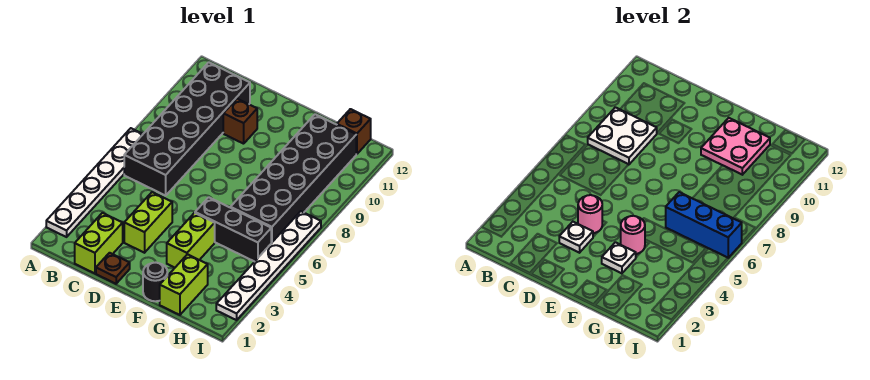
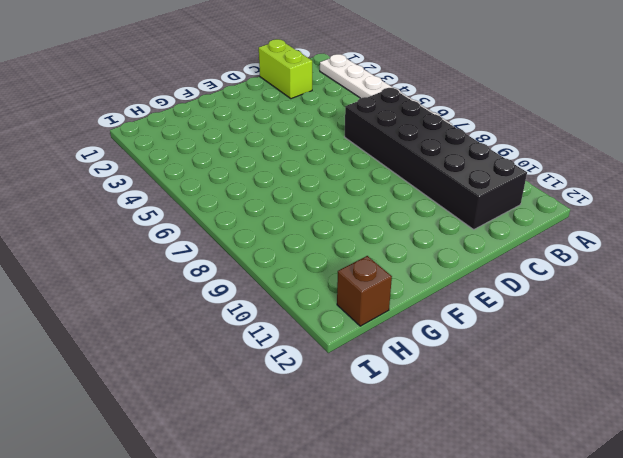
none -> brown plate D1 level 1
none -> lime brick D3:D4 level 1
none -> brown brick D10 level 1

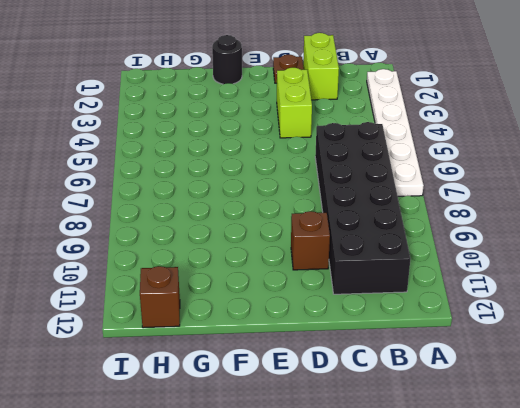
none -> lime brick F3:F4 level 1
none -> black brick F5:H5 level 1
none -> lime brick G1:G2 level 1

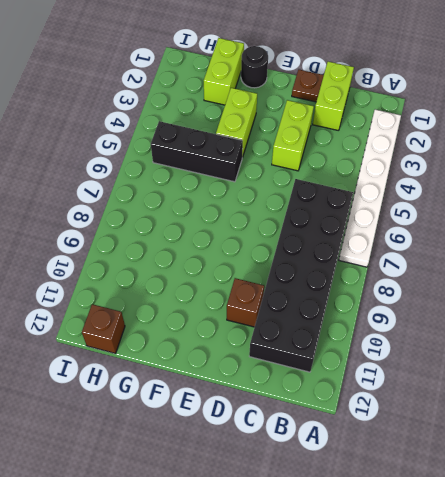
none -> black brick G6:H11 level 1
none -> white plate I2:I7 level 1
none -> white plate B8:C9 level 2

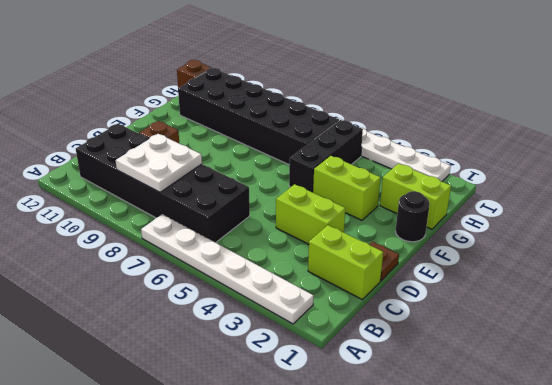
none -> white plate D3 level 2
none -> pink round brick D4 level 2
none -> white plate F3 level 2

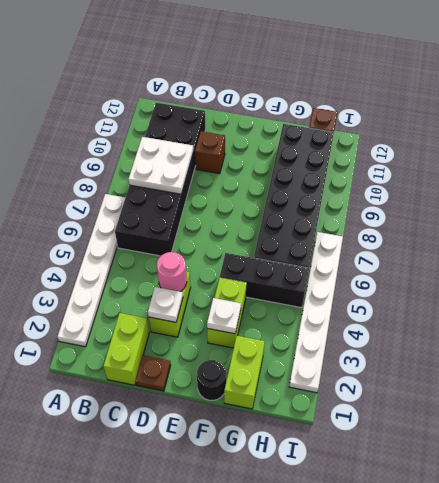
none -> pink round brick F4 level 2
none -> pink plate F10:G11 level 2
none -> blue brick G6:I6 level 2

